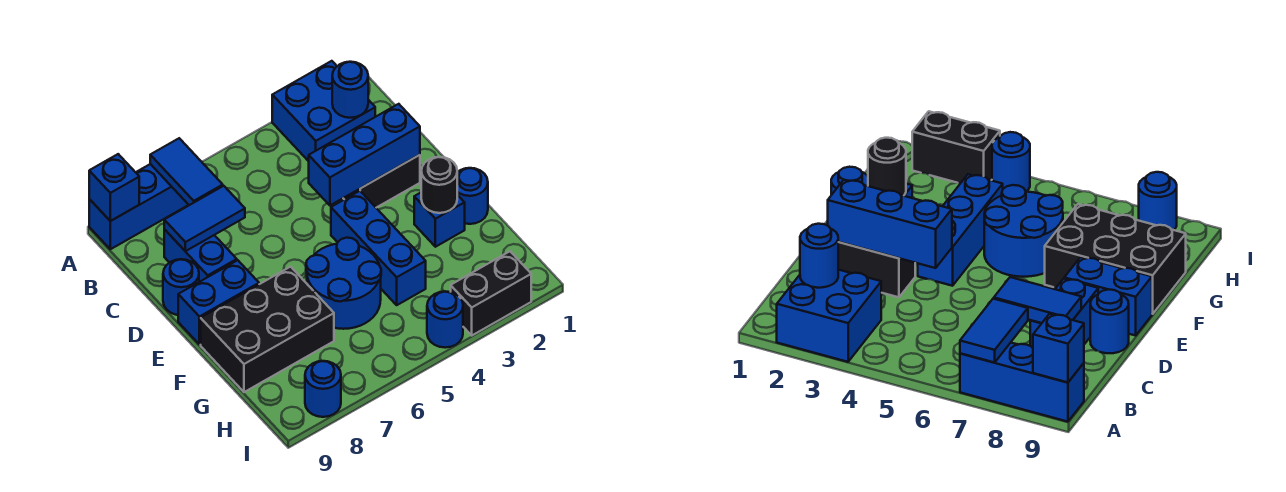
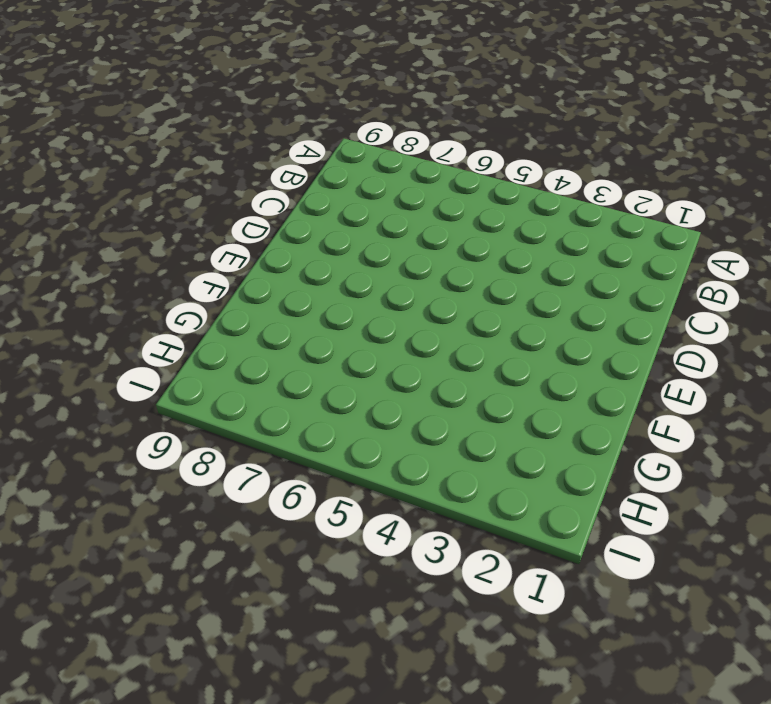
none -> blue brick A2:B3 level 1
none -> blue brick A7:A9 level 1
none -> blue brick C8:D8 level 1

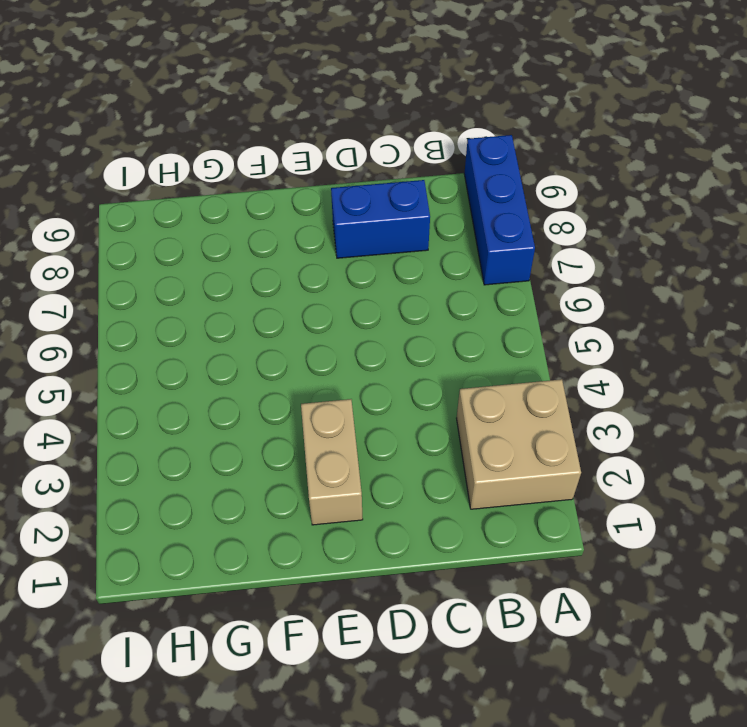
tan brick A2:B3 level 1 -> blue brick A2:B3 level 1
tan brick E2:E3 level 1 -> none
none -> black brick D2:D3 level 1
none -> blue round brick D9 level 1
none -> blue brick E4:G4 level 1

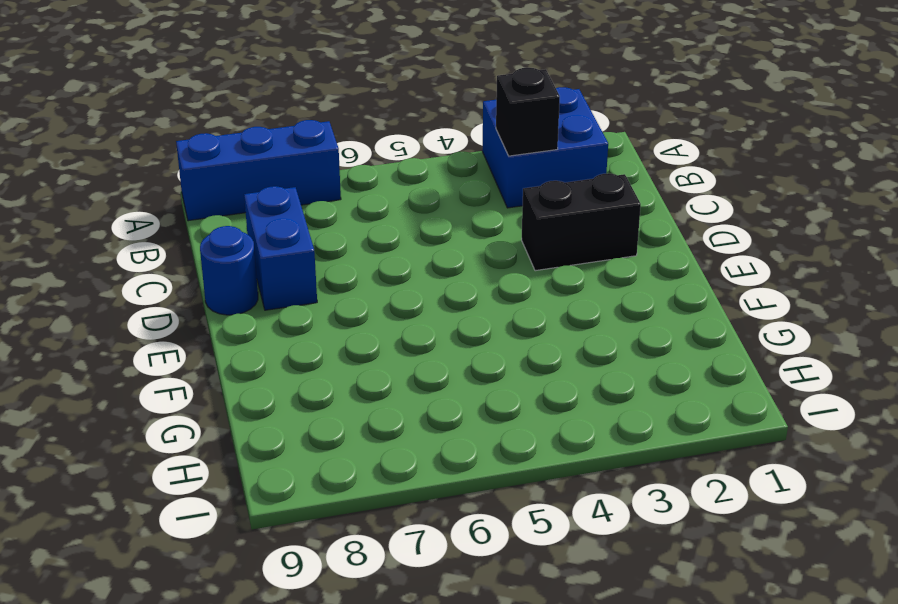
black brick B3 level 2 -> none
none -> blue brick E4:G4 level 1
none -> blue brick E8:E9 level 1
none -> blue round brick F1 level 1

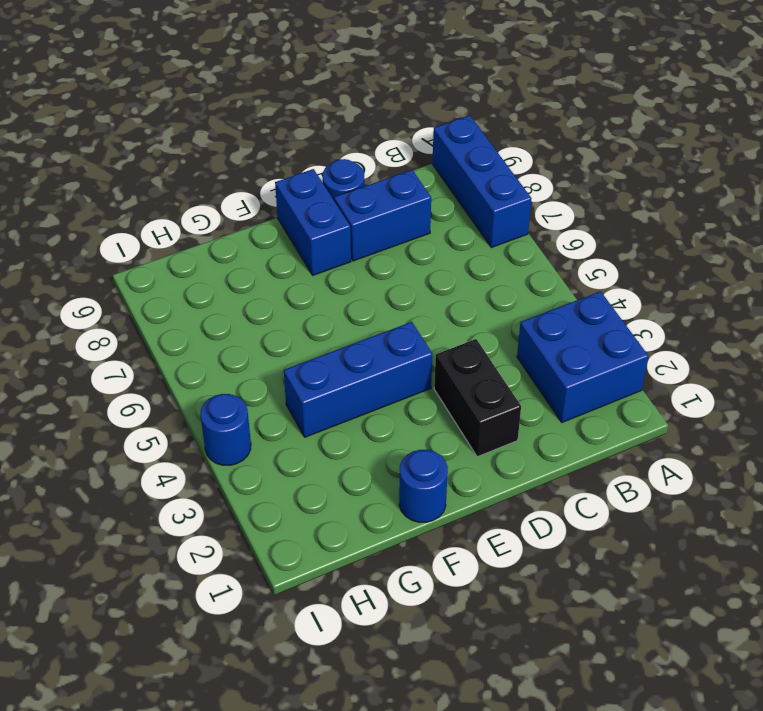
none -> blue brick F2 level 1
none -> blue round brick F5:G6 level 1
none -> black brick F7:G9 level 1

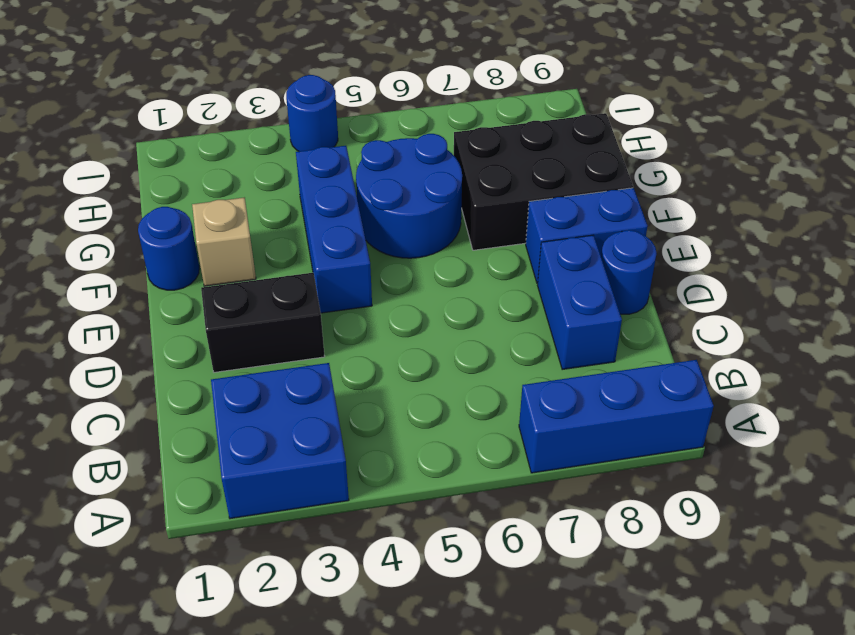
tan brick F2 level 1 -> blue brick F2 level 1
none -> black brick I2:I3 level 1
none -> blue round brick I8 level 1
none -> blue tile A7:B7 level 2

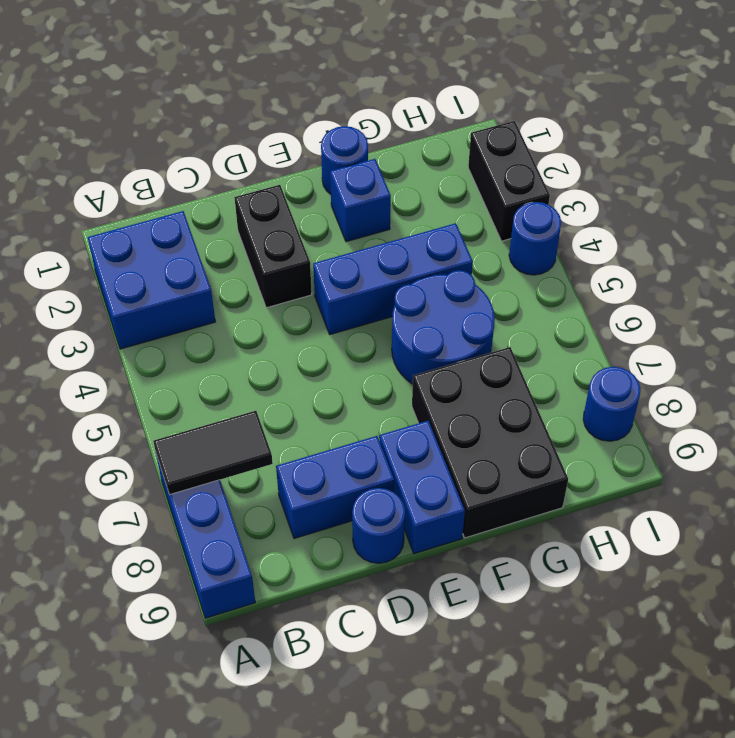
black tile A7:B7 level 2 -> blue tile A7:B7 level 2
none -> blue brick A9 level 2
none -> blue round brick B2 level 2
none -> blue tile C7:C8 level 2

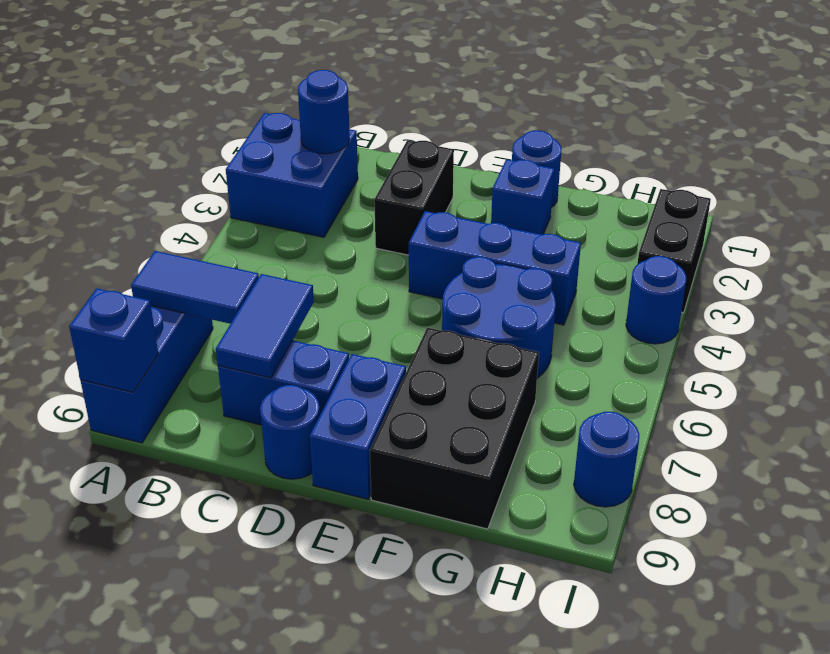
none -> blue brick D2:D4 level 2
none -> black round brick F2 level 2

